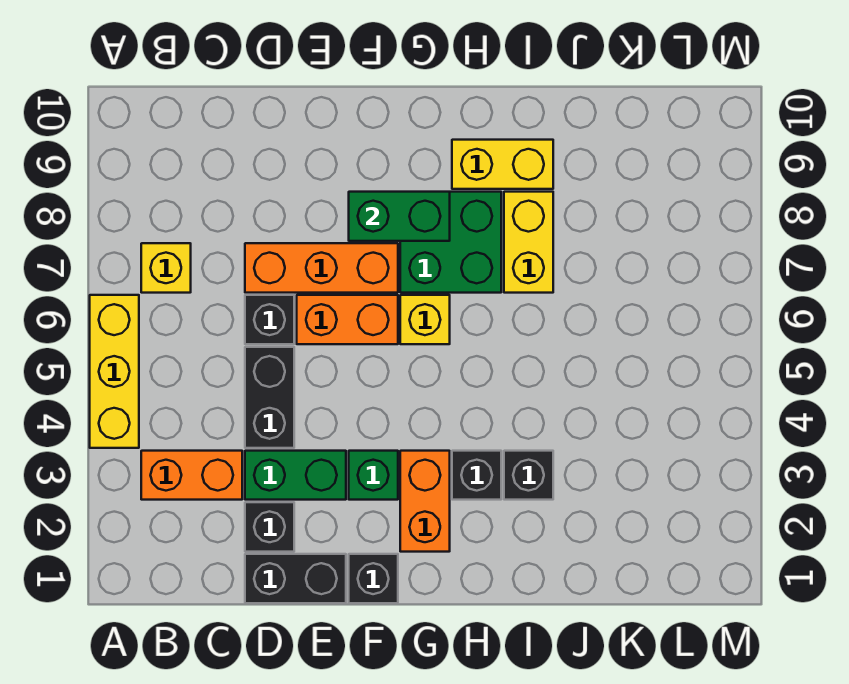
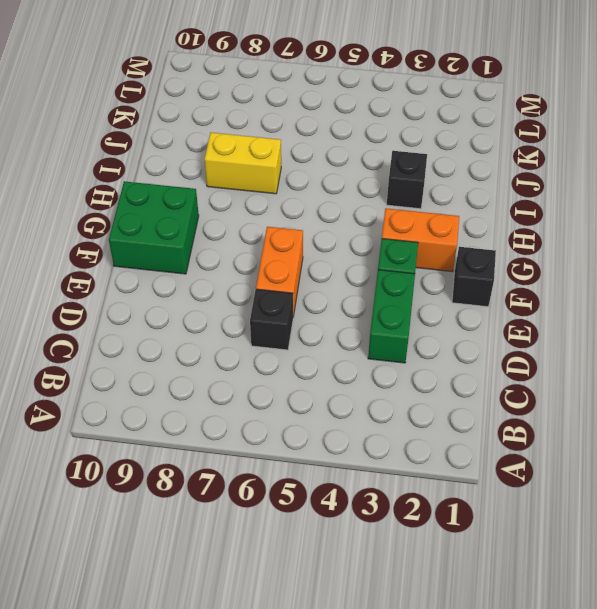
green brick F9:G10 level 1 -> green brick G7:H8 level 1
none -> yellow brick A4:A6 level 1
none -> orange brick B3:C3 level 1
none -> yellow brick B7 level 1

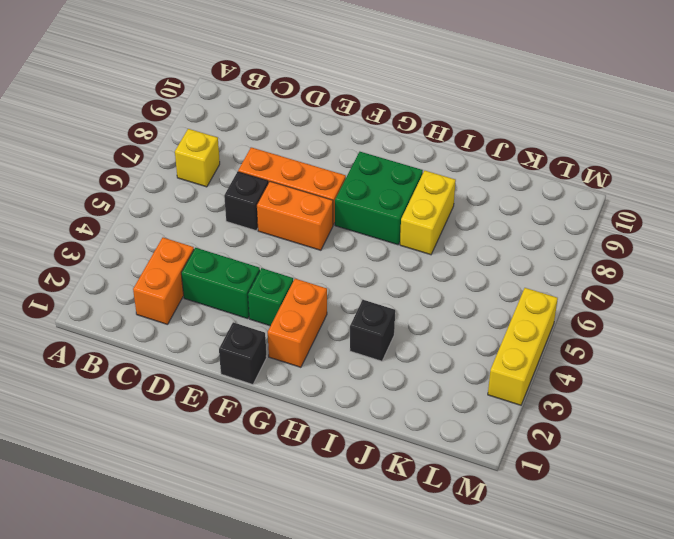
orange brick C2:C3 level 1 -> orange brick B3:C3 level 1
yellow brick M3:M5 level 1 -> yellow brick A4:A6 level 1
none -> black brick D1:E1 level 1
none -> black brick D2 level 1
none -> black brick D4:D5 level 1

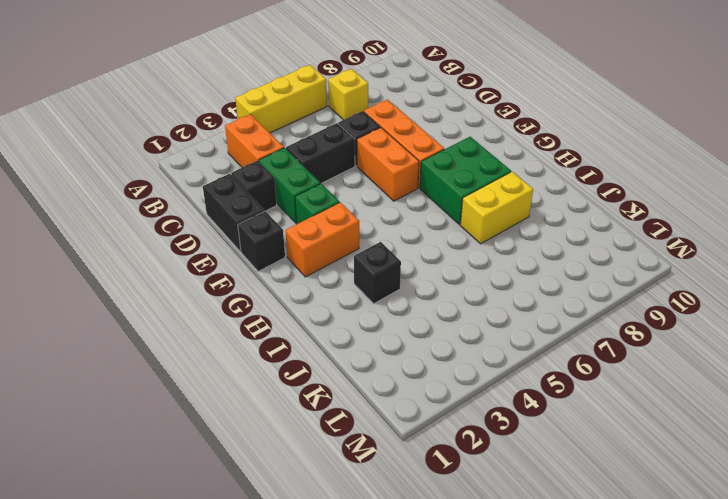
none -> yellow brick G6 level 1
none -> black brick H3 level 1
none -> yellow brick H9:I9 level 1

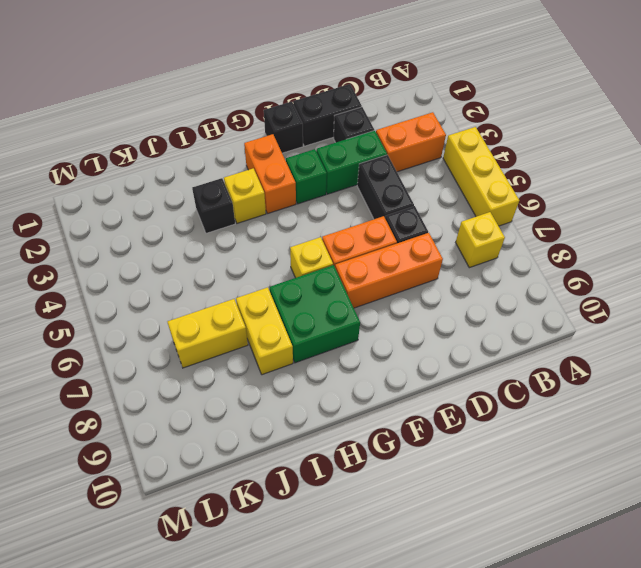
yellow brick H3 level 1 -> black brick H3 level 1
yellow brick J7:K7 level 1 -> yellow brick H9:I9 level 1
none -> green brick F8:G8 level 2

